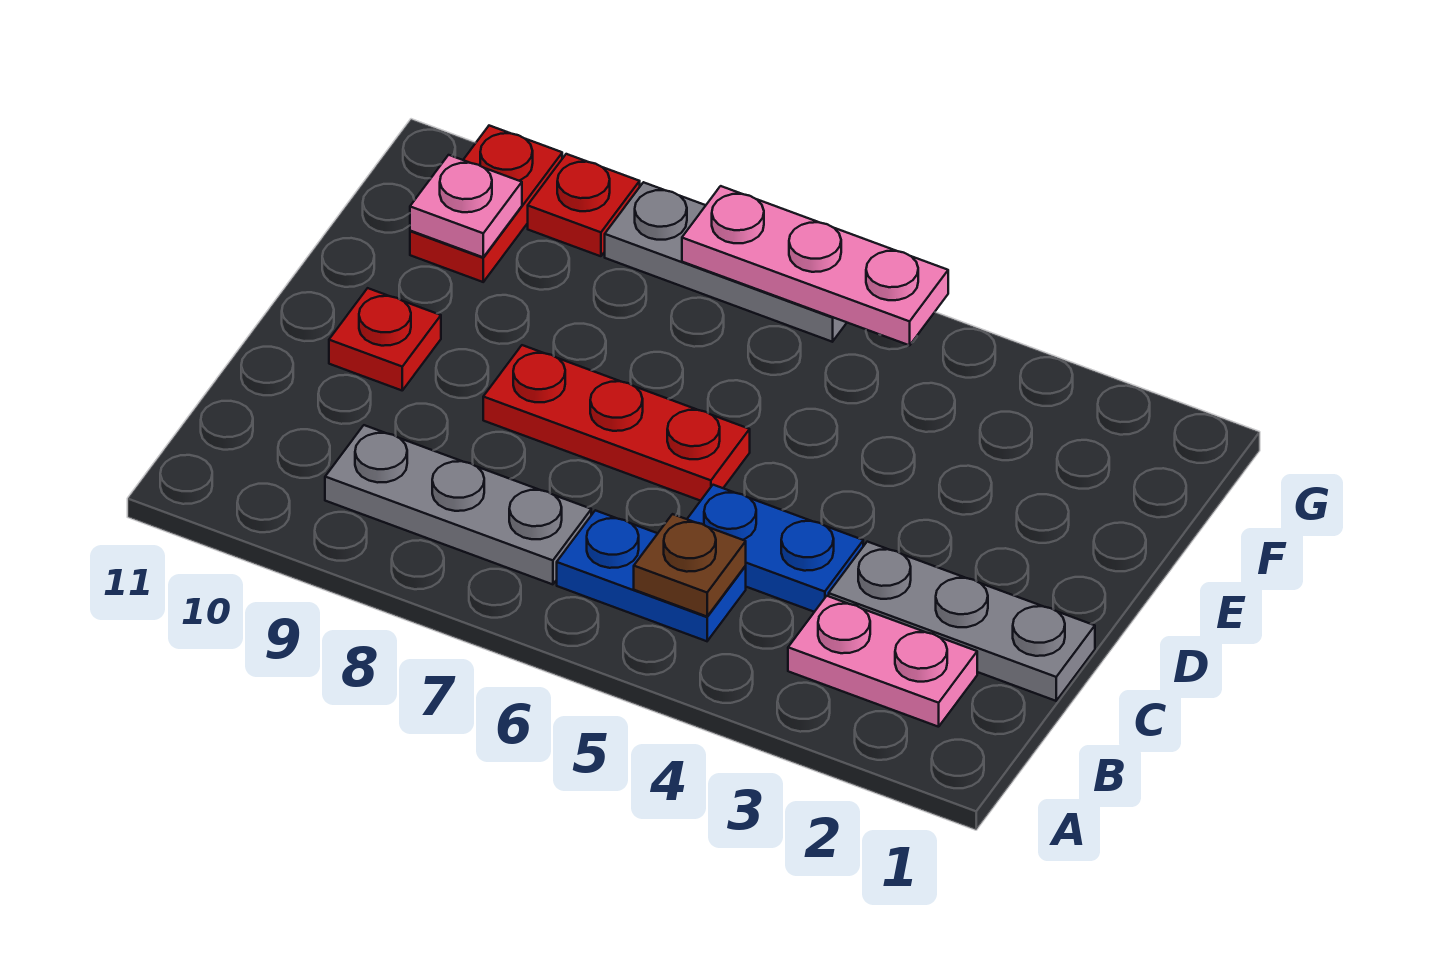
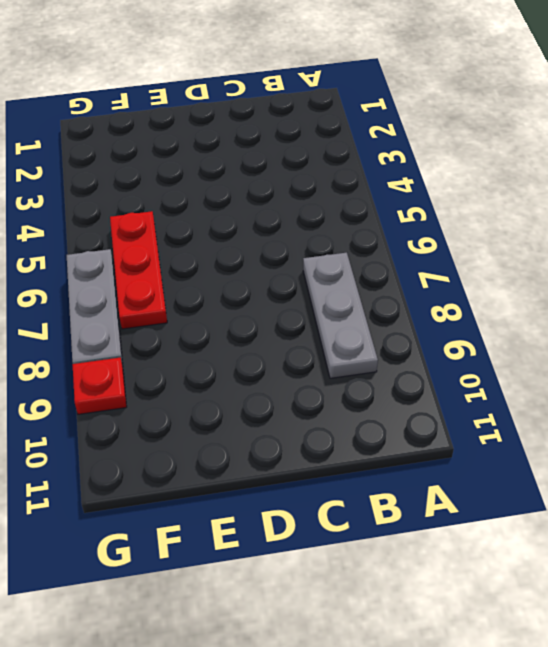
red plate F5:F7 level 1 -> red plate D6:D8 level 1
none -> pink plate B2:B3 level 1
none -> blue plate B5:B6 level 1
none -> grey plate C1:C3 level 1

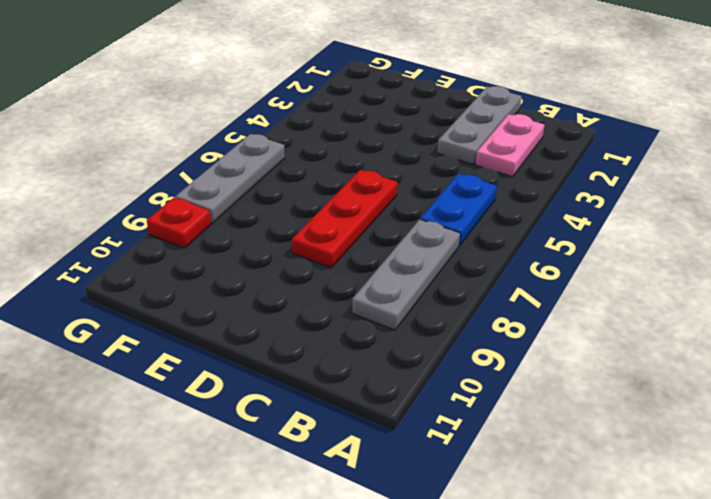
none -> blue plate C4:C5 level 1
none -> red plate D10 level 1
none -> red plate F10:G10 level 1

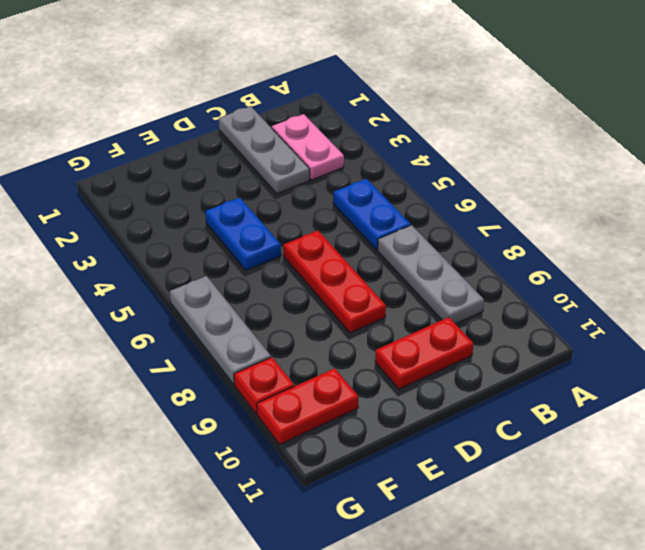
red plate C10:D10 level 1 -> red plate D10 level 1
blue plate E4:E5 level 1 -> blue plate C4:C5 level 1
none -> brown plate B5 level 2
none -> pink plate F10 level 2
none -> pink plate G5:G7 level 2

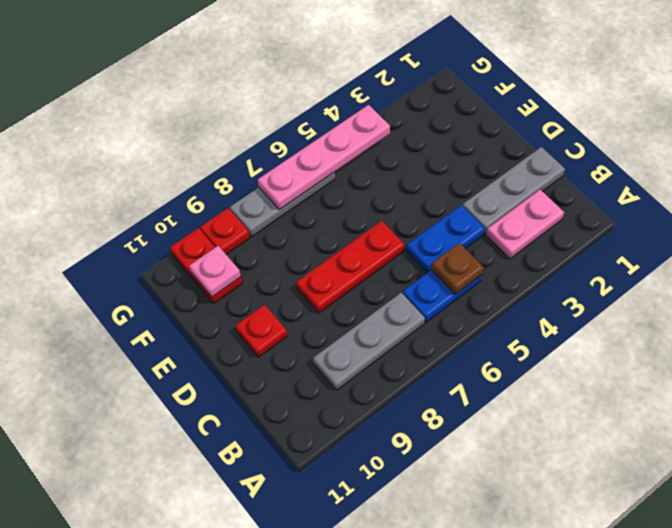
pink plate G4:G7 level 2 -> pink plate G5:G7 level 2

